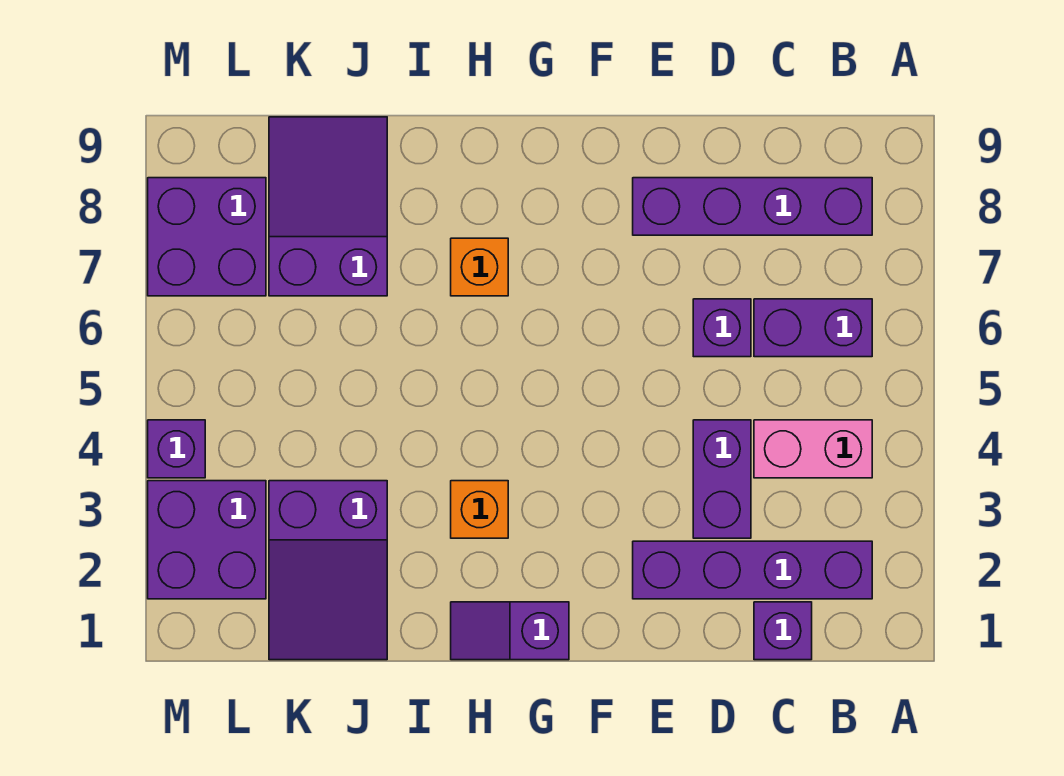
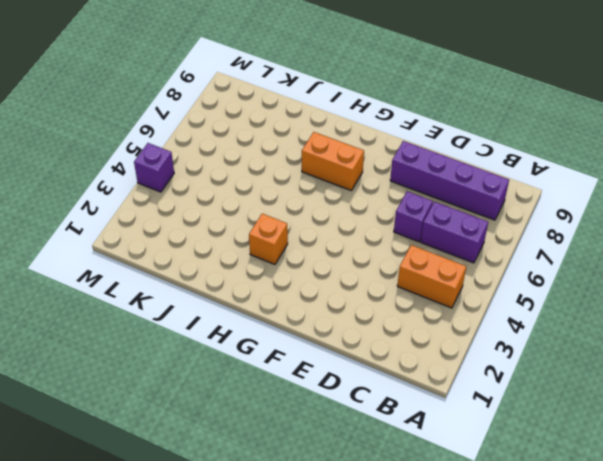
orange brick B4:C4 level 1 -> pink brick B4:C4 level 1
orange brick G7:H7 level 1 -> orange brick H7 level 1
none -> purple brick B2:E2 level 1
none -> purple brick C1 level 1
none -> purple brick D3:D4 level 1

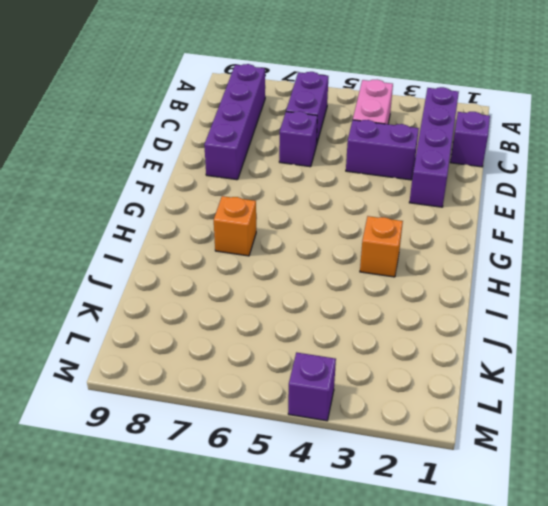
none -> purple slope G1:H1 level 1 top G
none -> purple slope J1:K3 level 1 top 3
none -> purple slope J7:K9 level 1 top 7

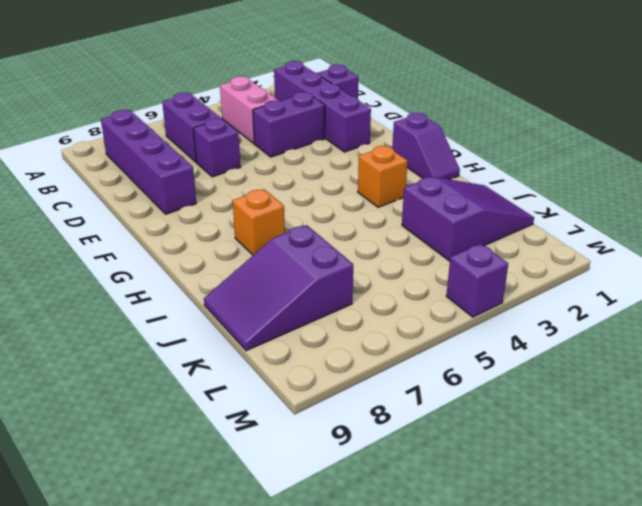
none -> purple brick L2:M3 level 1
none -> purple brick L7:M8 level 1

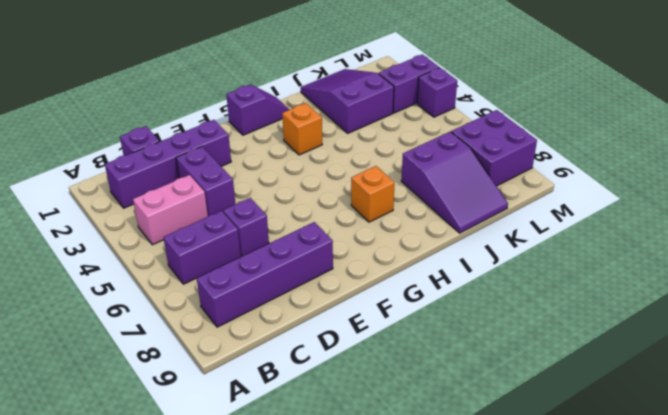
purple brick L3:M3 level 1 -> purple brick L2:M3 level 1

